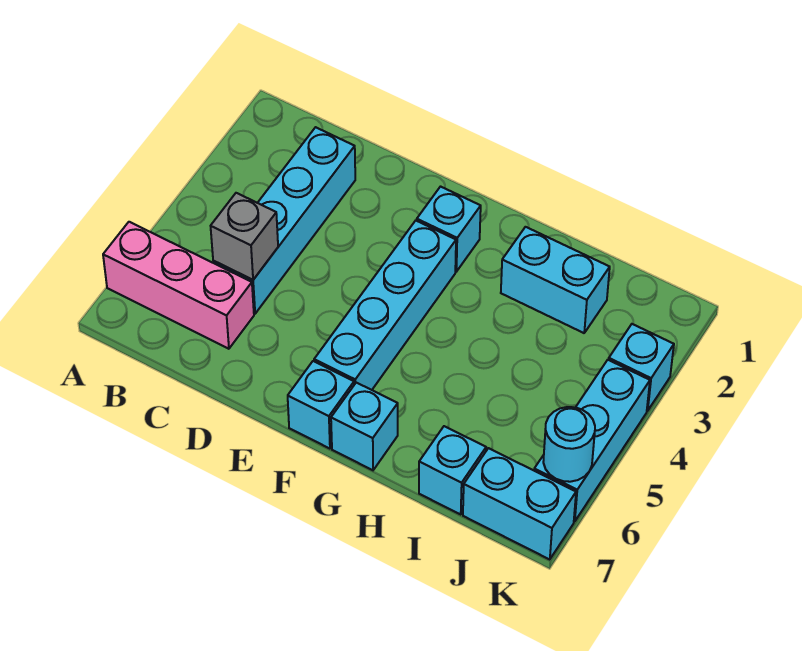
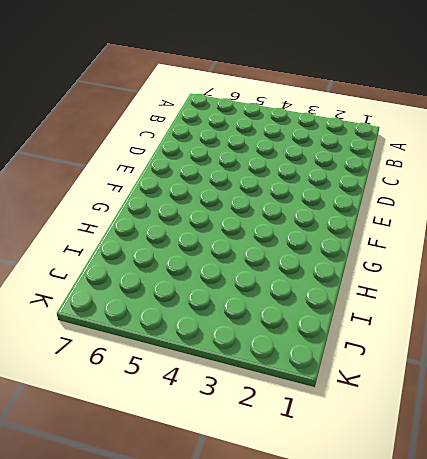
none -> pink brick A6:C6 level 1
none -> cyan brick C2:C5 level 1
none -> cyan brick F2 level 1

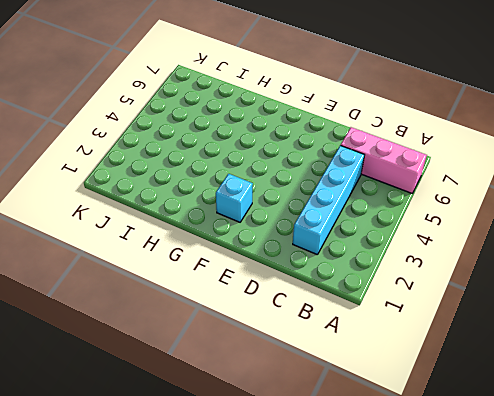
none -> cyan brick F3:F6 level 1
none -> cyan brick F7 level 1
none -> cyan brick G7 level 1

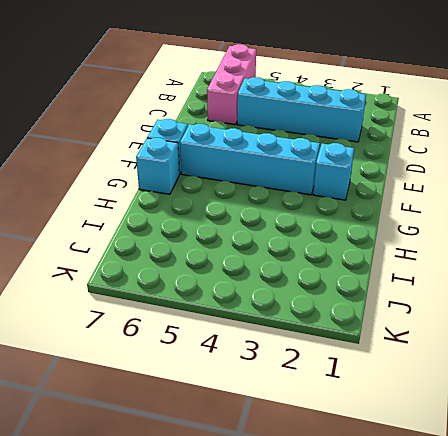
none -> cyan brick H2:I2 level 1
none -> cyan brick I7 level 1
none -> cyan brick J7:K7 level 1

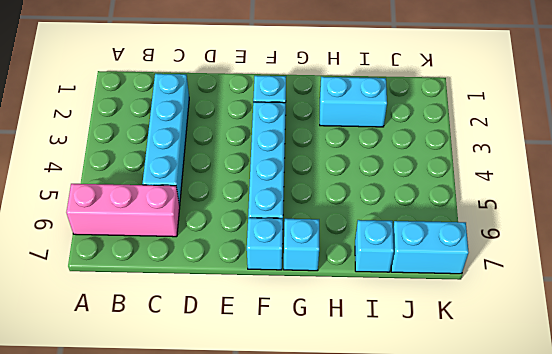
none -> cyan brick K3 level 1
none -> cyan brick K4:K6 level 1
none -> grey brick C5 level 2

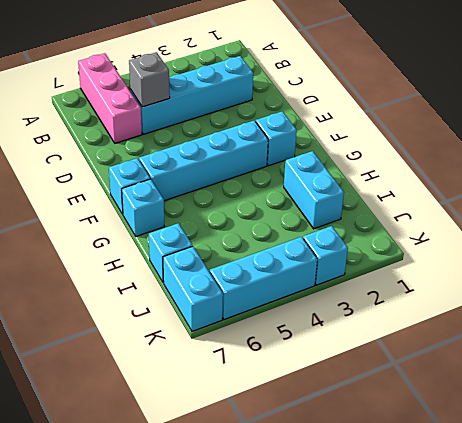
none -> cyan round brick K6 level 2

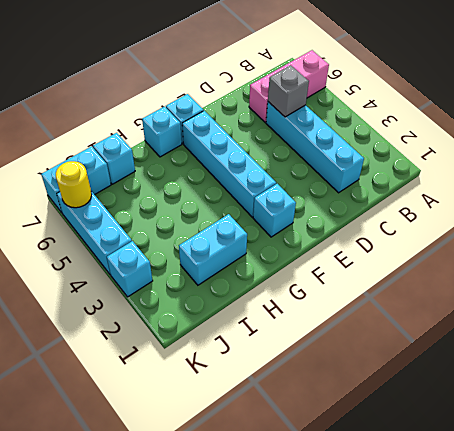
yellow round brick K6 level 2 -> cyan round brick K6 level 2

